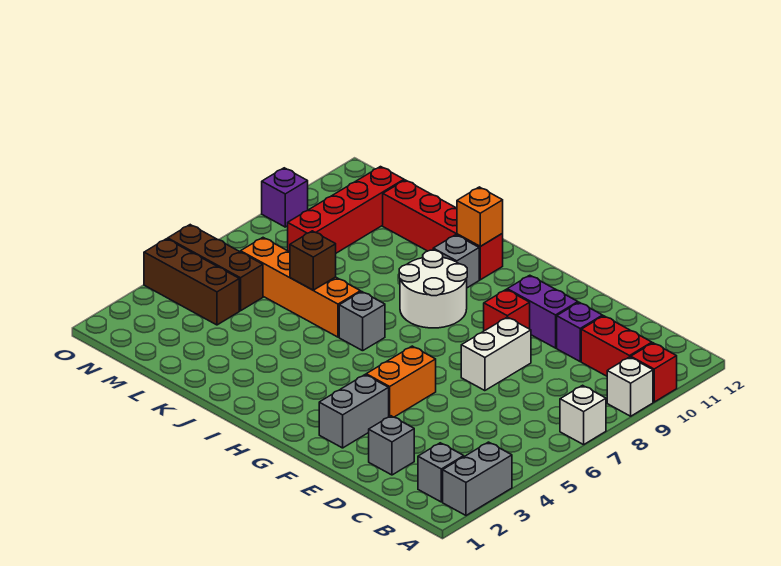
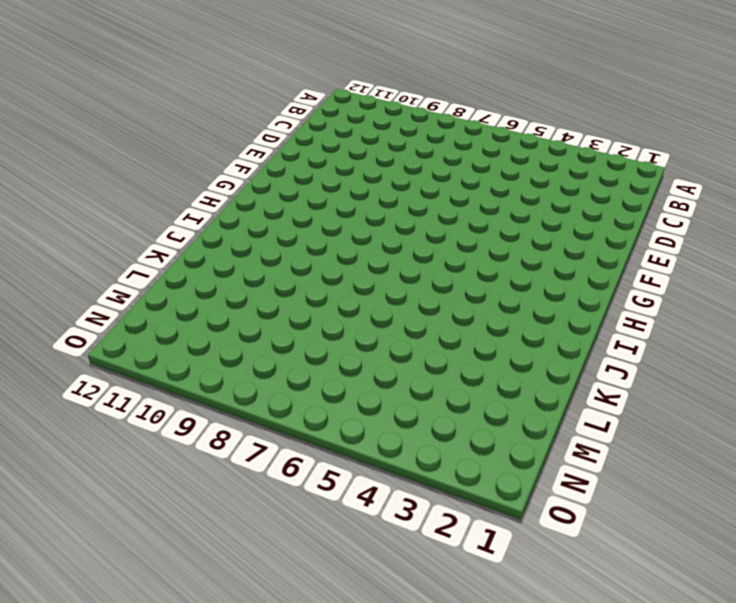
none -> grey brick A2:A3 level 1
none -> white brick A7 level 1
none -> white brick A9 level 1

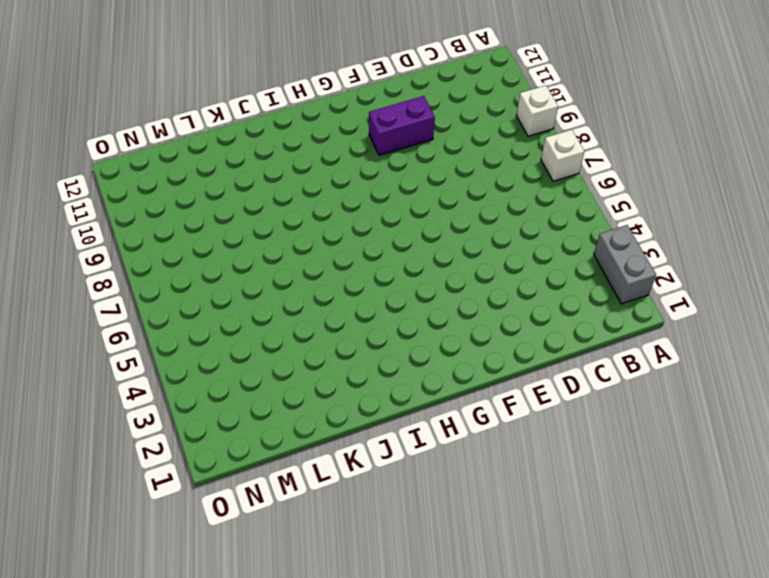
none -> red brick A10 level 1
none -> grey brick B2 level 1
none -> red brick B10:C10 level 1

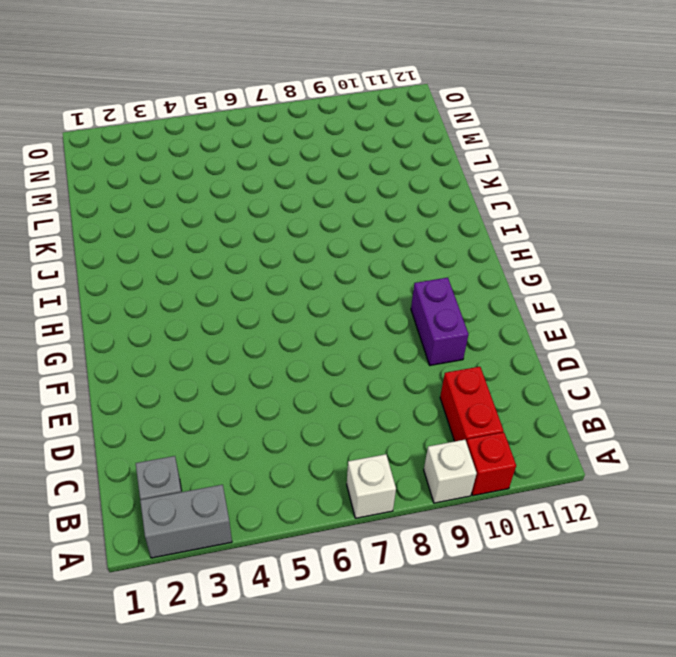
none -> grey brick D2 level 1
none -> purple brick D10 level 1
none -> white brick E7:E8 level 1

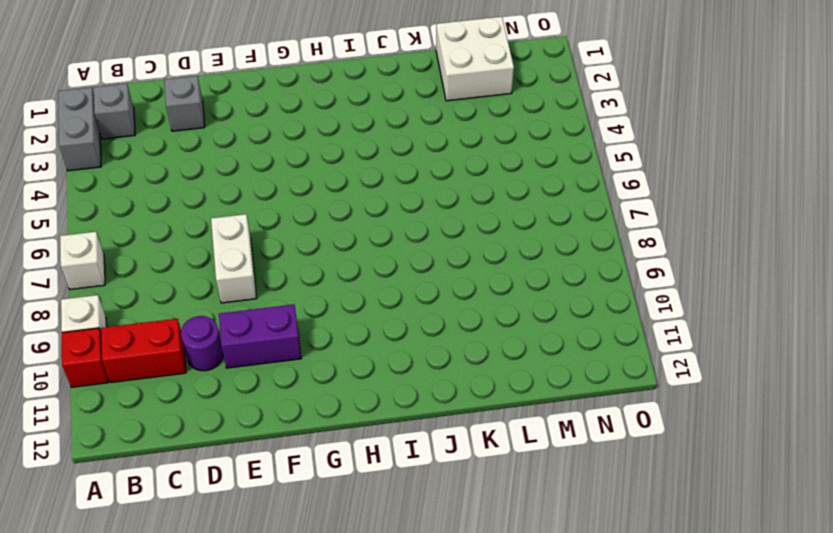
purple round brick D10 level 1 -> purple brick D10 level 1
white brick L1:M2 level 1 -> none
none -> grey brick F2:F3 level 1
none -> orange brick F4:F5 level 1
none -> red brick F9 level 1

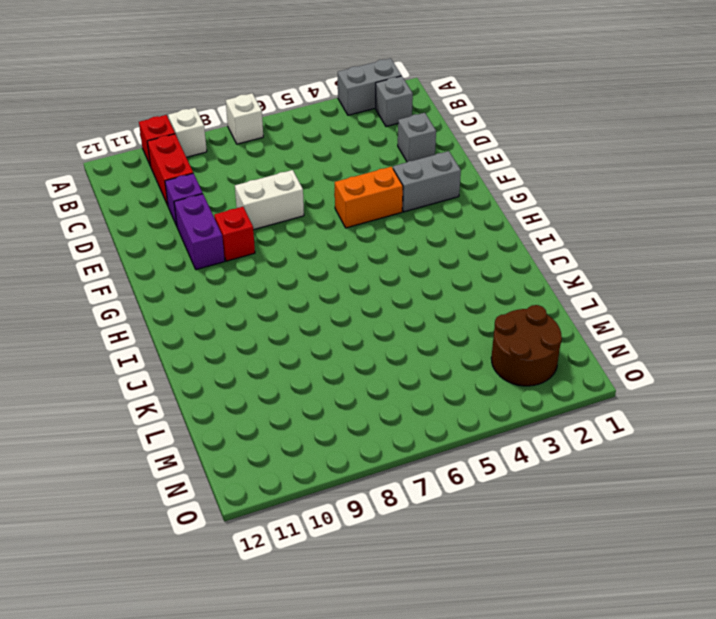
brown round brick M2:N3 level 1 -> none
none -> white round brick H8:I9 level 1
none -> grey brick I6 level 1
none -> grey brick I10 level 1

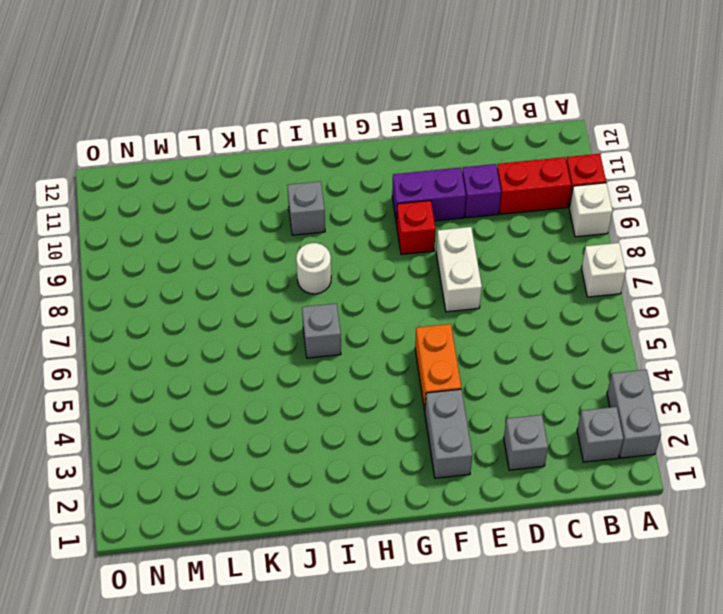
white round brick I8 level 1 -> white round brick H8:I9 level 1
none -> red brick I11:L11 level 1
none -> orange brick J6:M6 level 1
none -> brown brick M4:O4 level 1

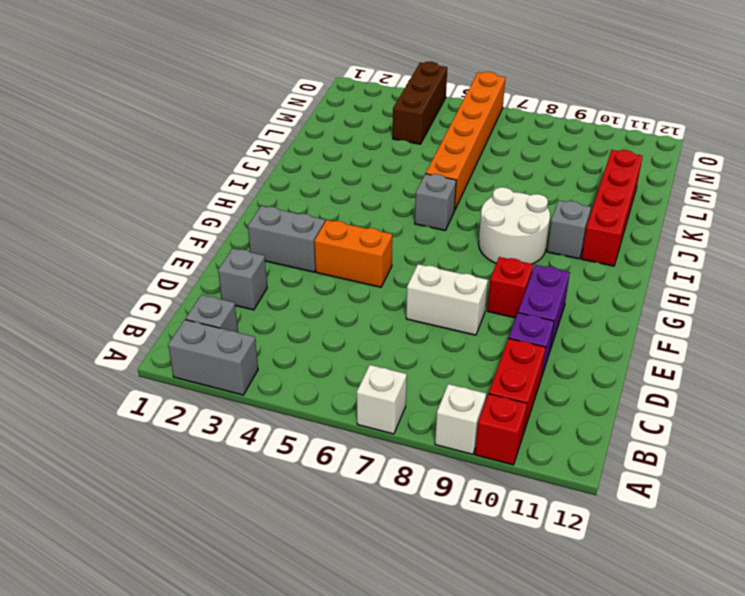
orange brick J6:O6 level 1 -> orange brick J6:M6 level 1
none -> brown brick M5:O5 level 1
none -> red brick M8:M11 level 1
none -> purple brick O9 level 1

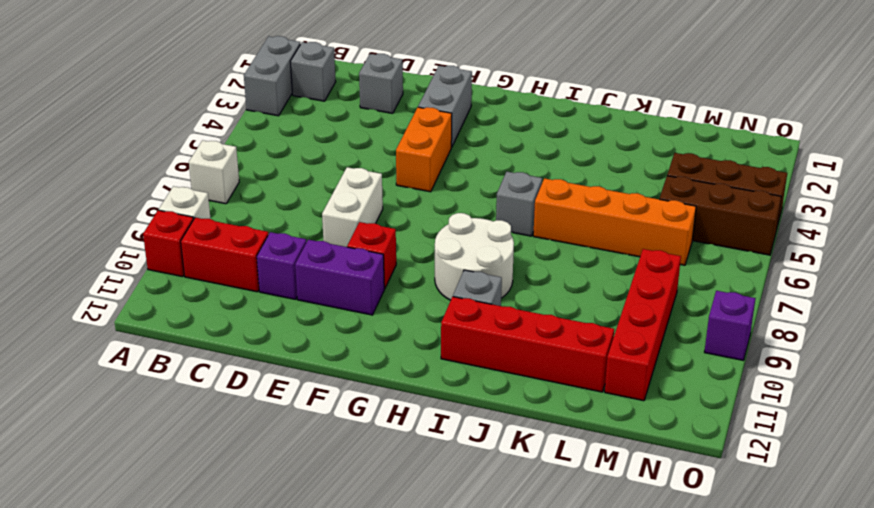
none -> orange brick I11 level 2
none -> brown brick K6 level 2

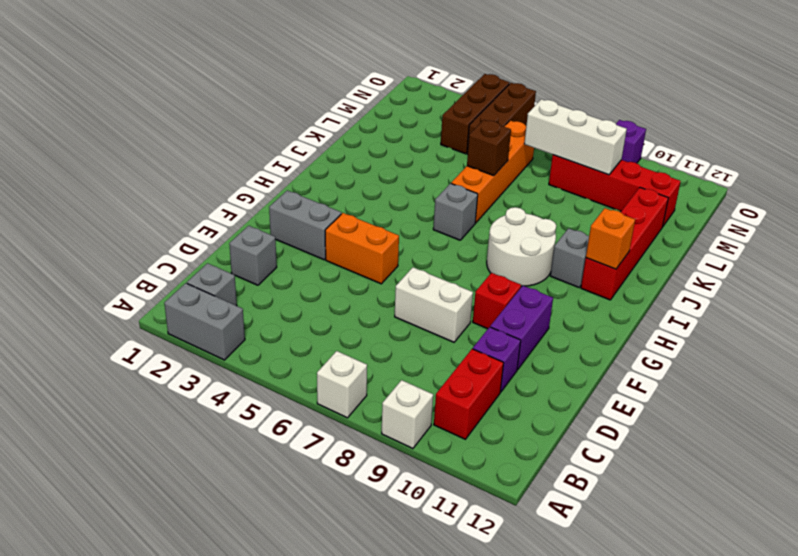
white brick M7:M9 level 2 -> none
none -> red brick A10 level 1

